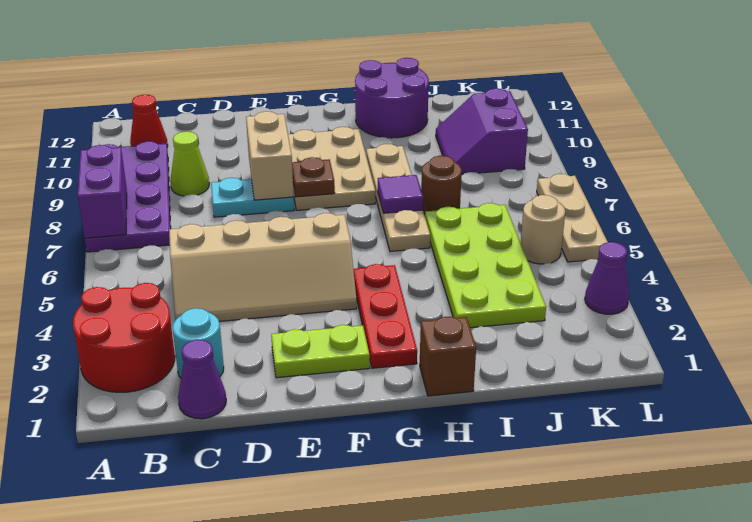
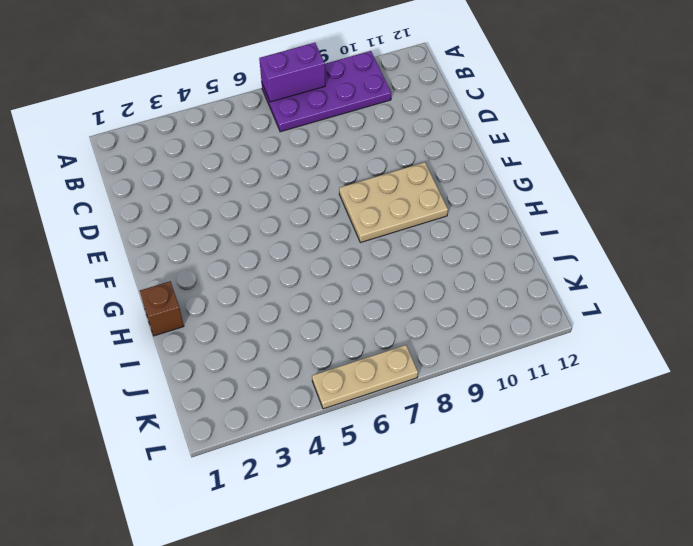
none -> red round brick A2:B3 level 1
none -> red cone B11 level 1
none -> purple cone C1 level 1

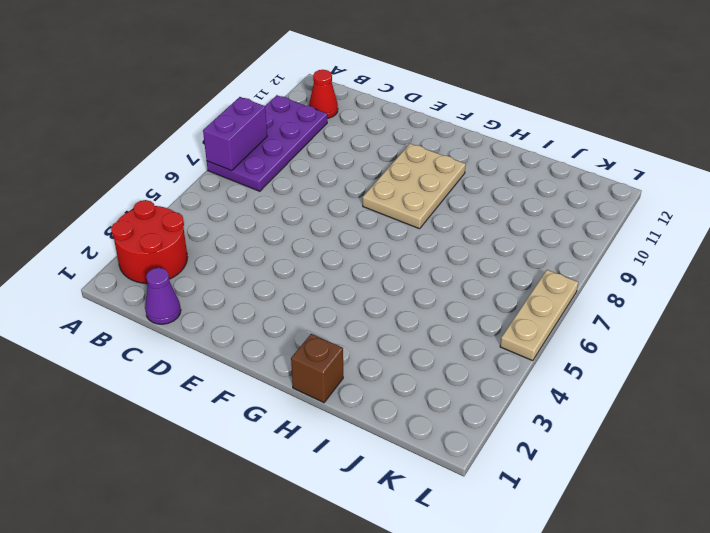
none -> cyan round brick C2 level 1
none -> tan slope C4:F5 level 1 top 5
none -> lime cone C9 level 1

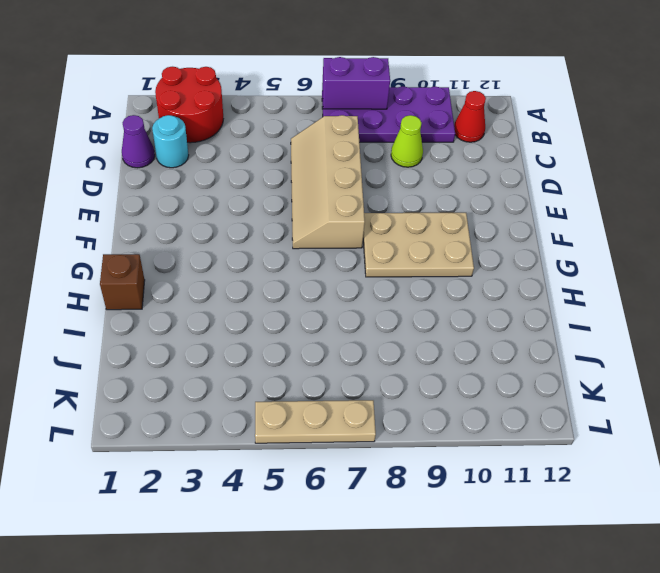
tan slope C6:F7 level 1 top 7 -> tan slope C4:F5 level 1 top 5
none -> cyan plate D8:E8 level 1
none -> lime plate E2:F2 level 1
none -> red plate G2:G4 level 1

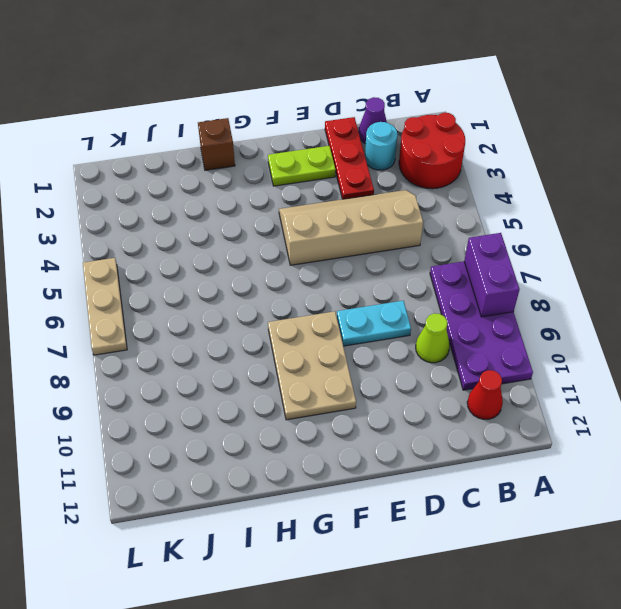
red plate D1:D3 level 1 -> red plate G2:G4 level 1
none -> tan plate H6:H9 level 1
none -> purple round brick H11:I12 level 1
none -> lime plate I3:J6 level 1

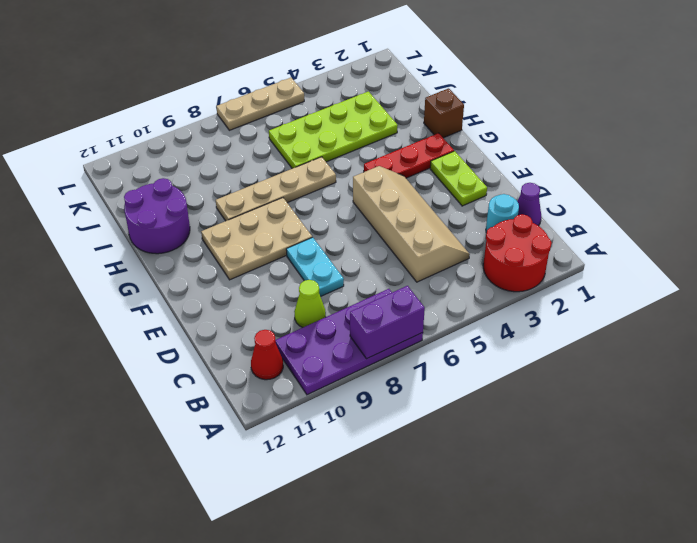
none -> brown round brick I7 level 1
none -> purple slope J9:K10 level 1 top K
none -> tan round brick K5 level 1

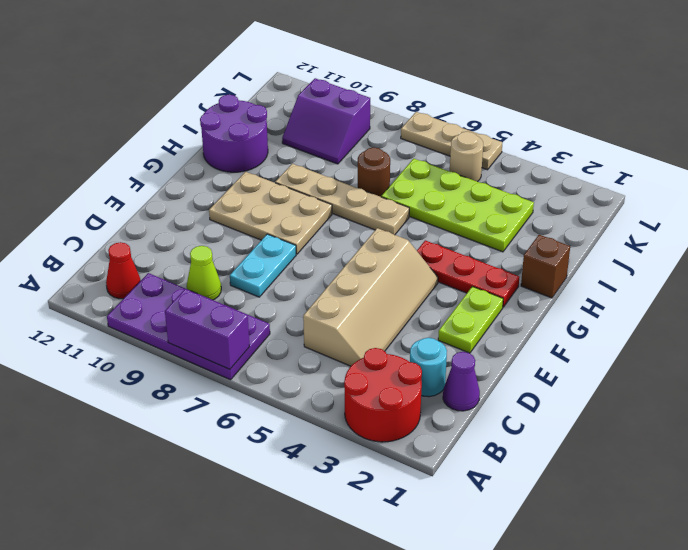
none -> purple cone L3 level 1
none -> tan brick E8:E9 level 2
none -> brown plate F8 level 2

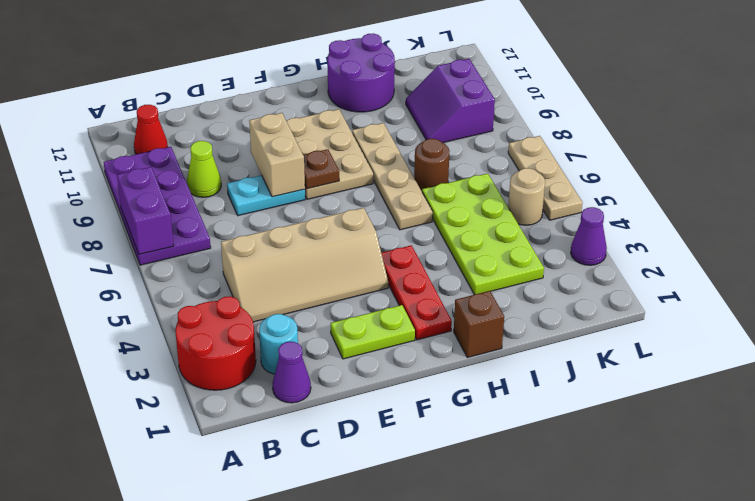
none -> purple tile H7 level 2

